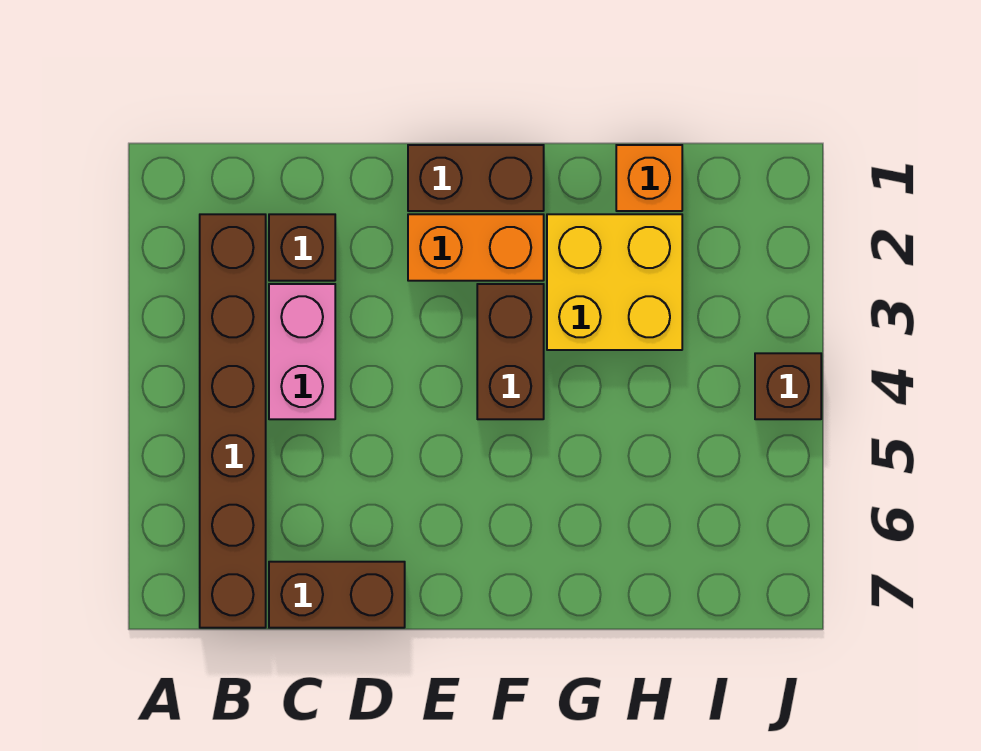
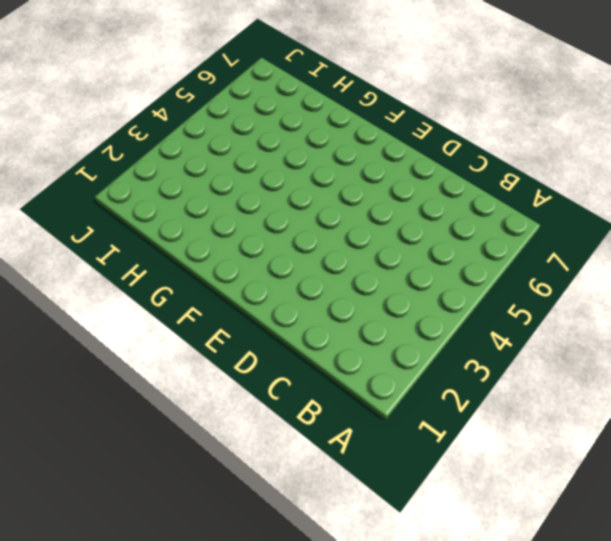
none -> brown brick B2:B7 level 1
none -> brown brick C2 level 1

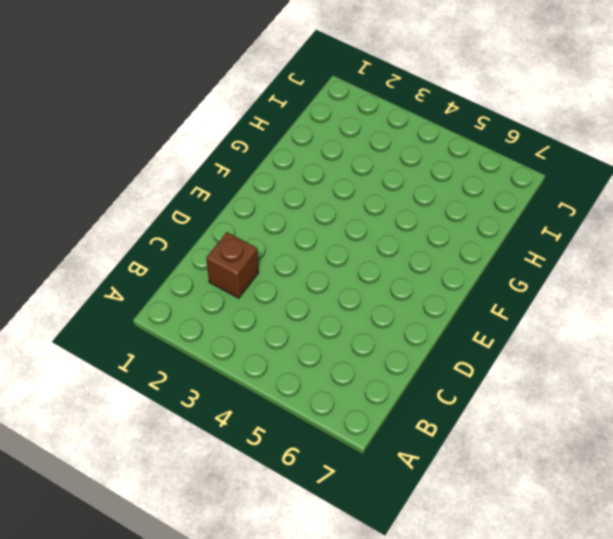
none -> brown brick B2:B7 level 1
none -> pink brick C3:C4 level 1

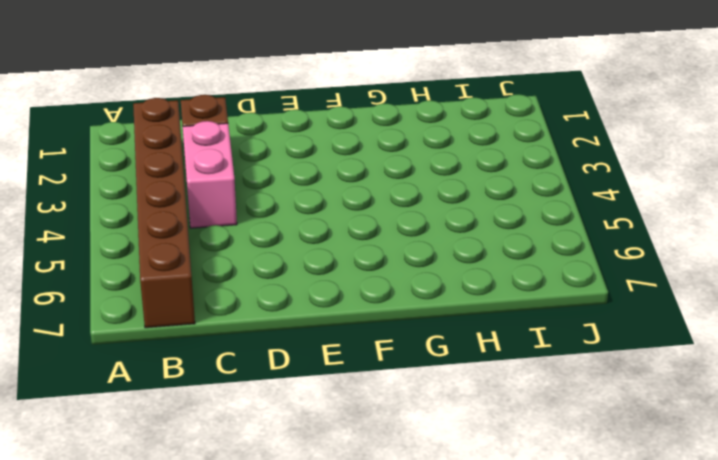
none -> brown brick C7:D7 level 1
none -> brown brick E1:F1 level 1

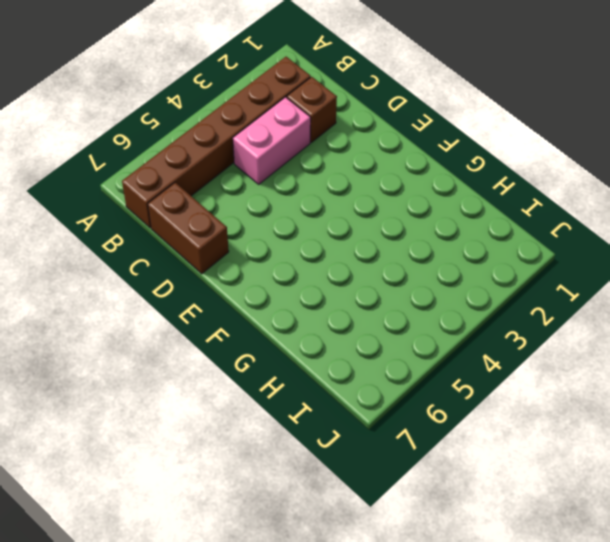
none -> brown brick E1:F1 level 1
none -> orange brick E2:F2 level 1

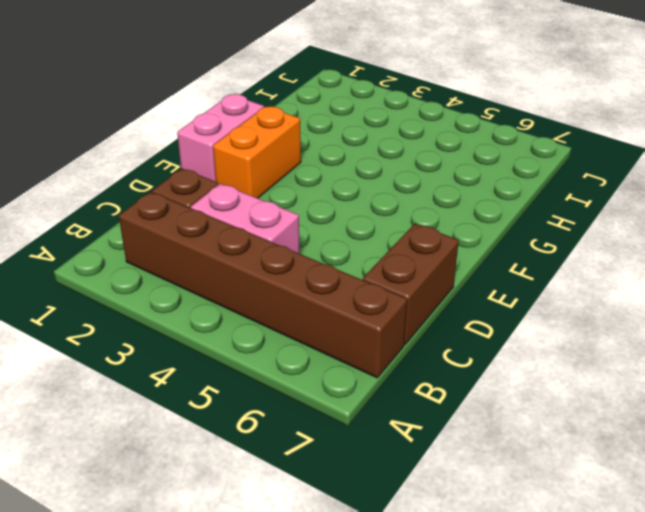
pink brick E1:F1 level 1 -> brown brick E1:F1 level 1
none -> brown brick F3:F4 level 1
none -> yellow brick G2:H3 level 1

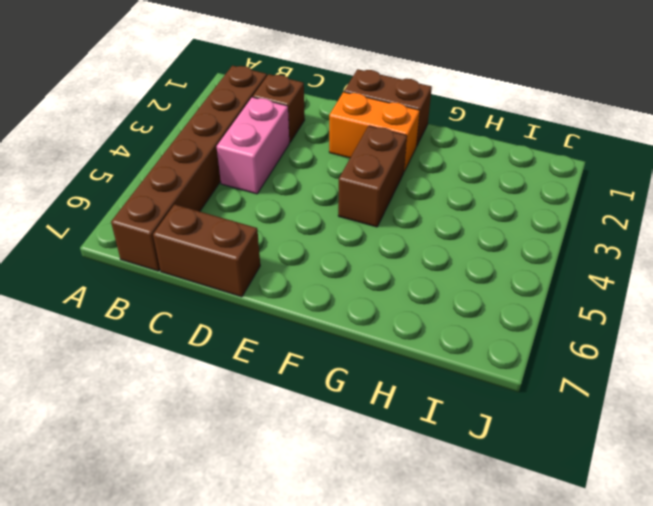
none -> yellow brick G2:H3 level 1
none -> orange brick H1 level 1

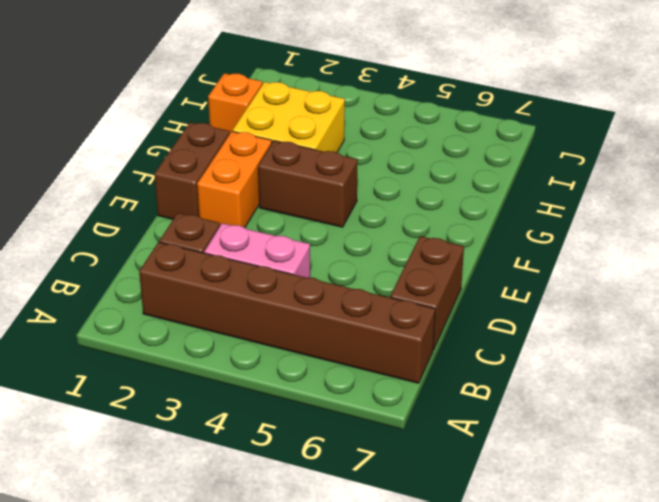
none -> brown brick J4 level 1

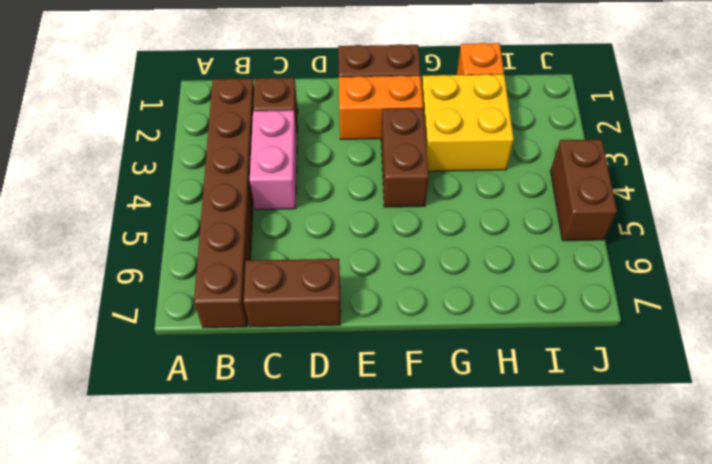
brown brick J4:J5 level 1 -> brown brick J4 level 1

